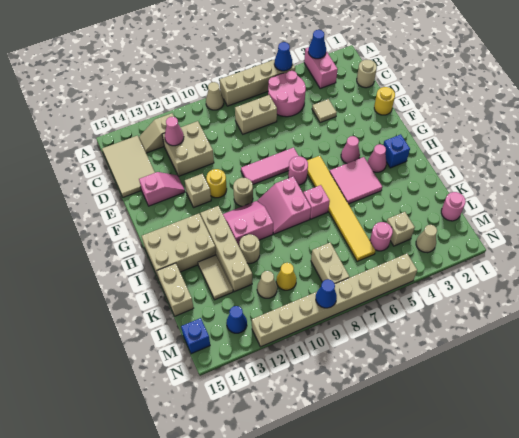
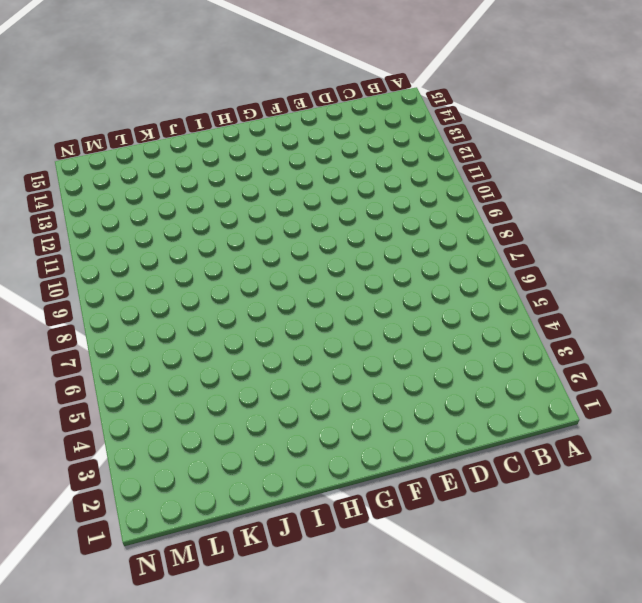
none -> pink brick A3:B3 level 1
none -> tan brick A5:A8 level 1
none -> tan cone A9 level 1
none -> pink round brick B5:C6 level 1

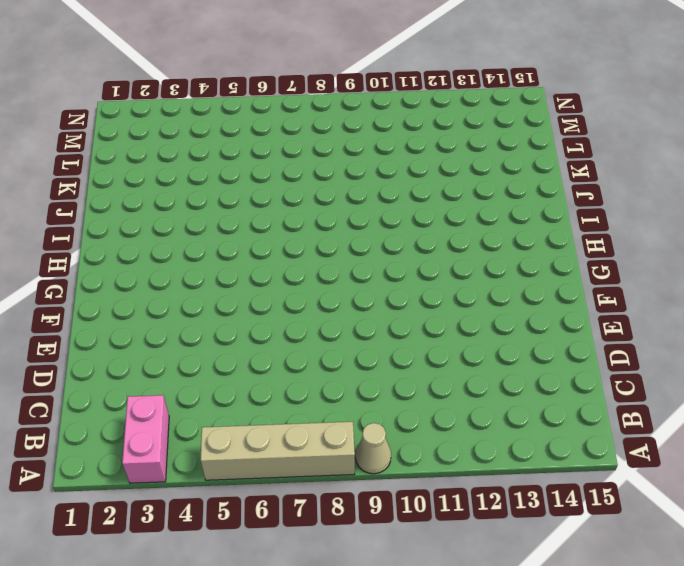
none -> pink round brick B5:C6 level 1
none -> tan slope B12:B13 level 1 top 12
none -> tan tile B14:D15 level 1
none -> tan round brick C1 level 1

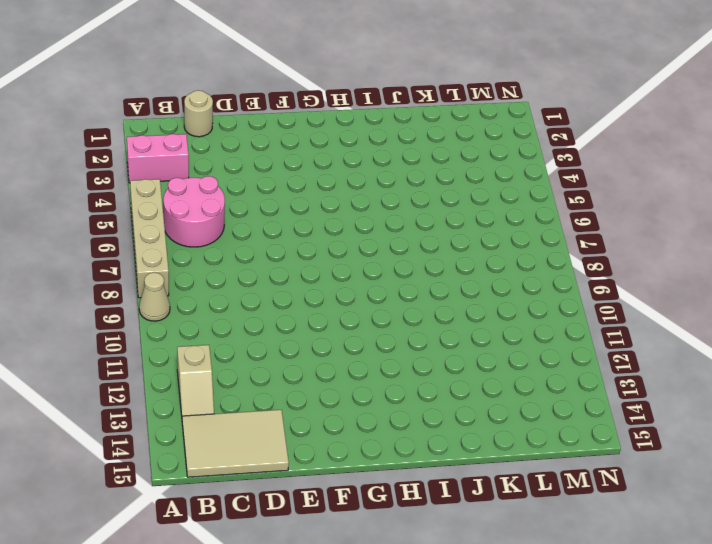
none -> tan brick C7:C8 level 1
none -> tan brick C11:D12 level 1
none -> tan tile D4 level 1
none -> yellow round brick E1 level 1

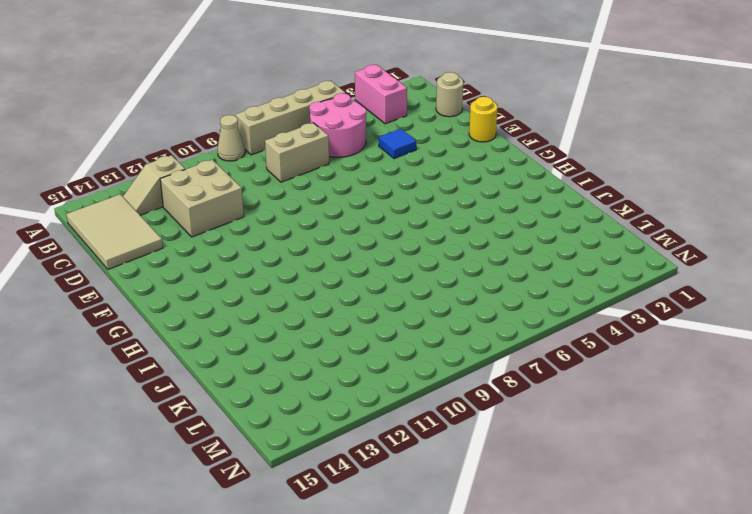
blue tile D4 level 1 -> tan tile D4 level 1
none -> pink slope E13:E14 level 1 top 14
none -> pink tile F7:F9 level 1
none -> yellow round brick F11 level 1
none -> tan brick F12 level 1

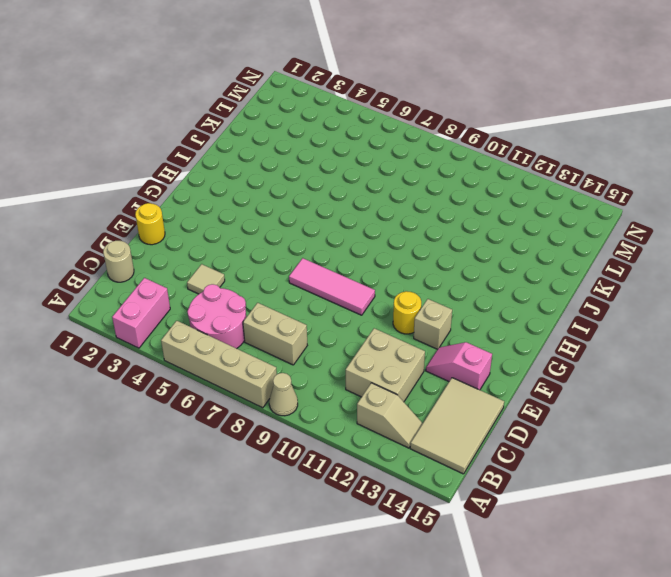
none -> pink cone G4 level 1
none -> yellow tile G6:L6 level 1
none -> pink round brick G7 level 1
none -> tan round brick G10 level 1

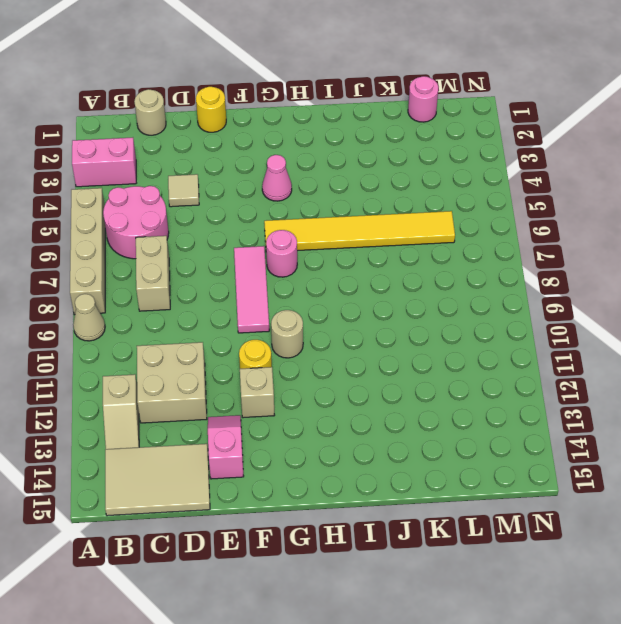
none -> blue brick H2 level 1
none -> pink cone H3 level 1
none -> pink tile H4:I5 level 1
none -> pink slope H8:I9 level 1 top 8

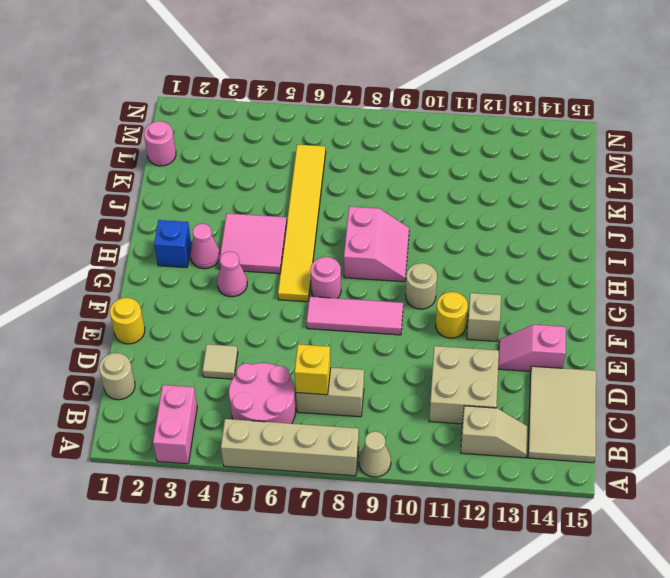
yellow brick C7 level 2 -> none
none -> pink slope H10:I11 level 1 top I
none -> tan brick H12:K12 level 1
none -> tan brick H13:I15 level 1
none -> pink brick I7 level 1

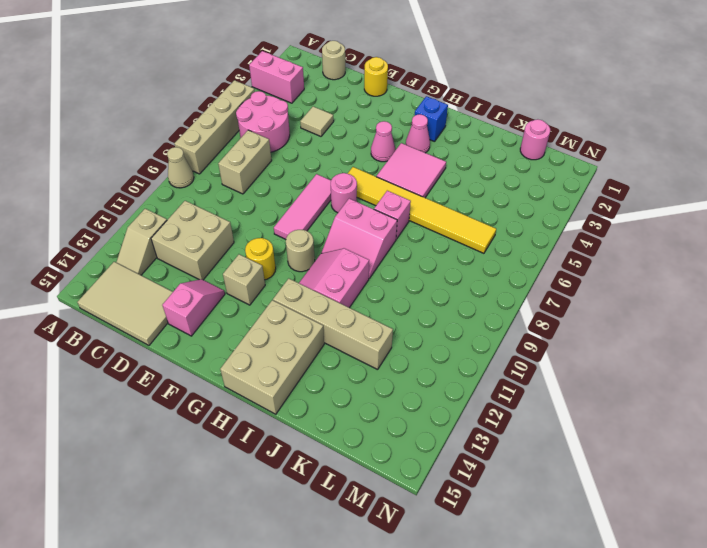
none -> tan round brick J11 level 1
none -> tan tile J13:K13 level 1
none -> tan brick J15:K15 level 1
none -> tan brick L4 level 1

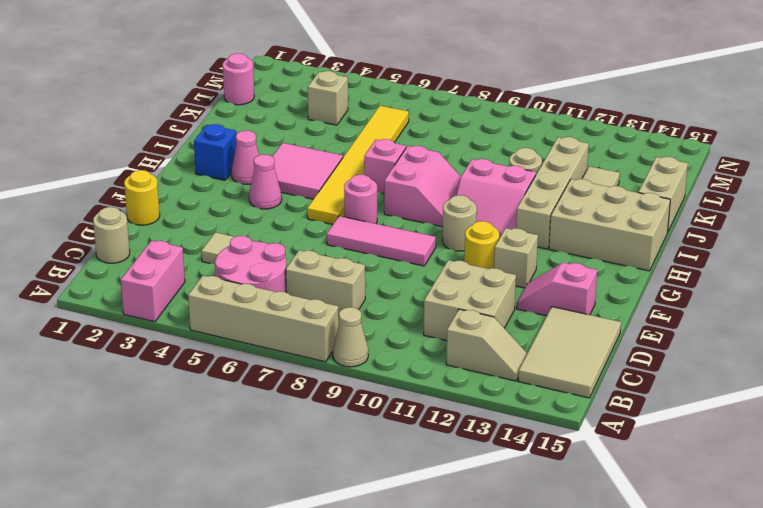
none -> pink round brick L5 level 1
none -> tan brick L8:M8 level 1
none -> yellow cone L10 level 1
none -> tan cone L11 level 1

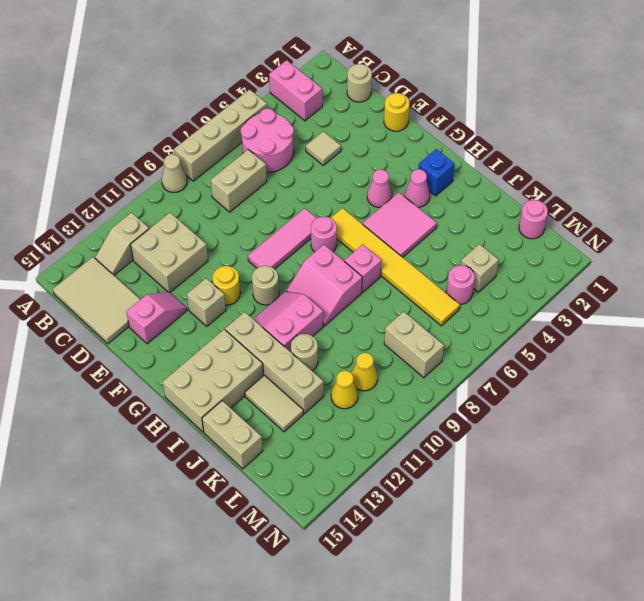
yellow cone L11 level 1 -> tan cone L11 level 1
none -> tan cone M3 level 1
none -> blue cone M13 level 1
none -> blue brick M15 level 1
none -> tan brick N5:N12 level 1

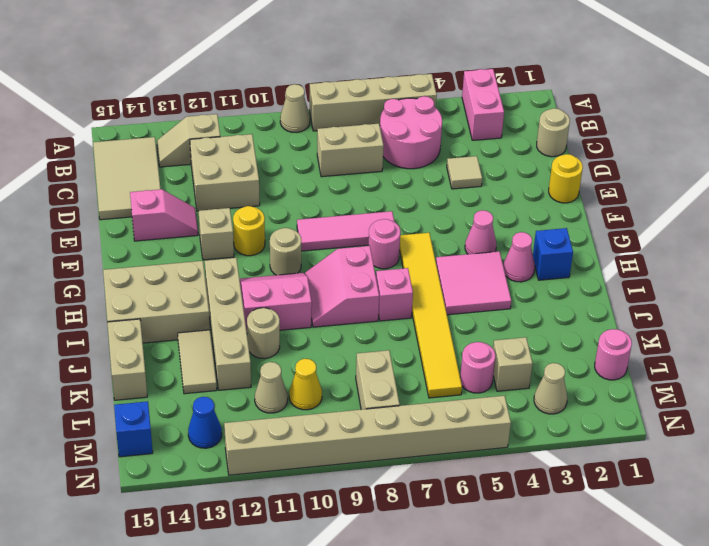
none -> blue cone A3 level 2
none -> blue cone A5 level 2
none -> pink cone C12 level 2
none -> blue cone N9 level 2

